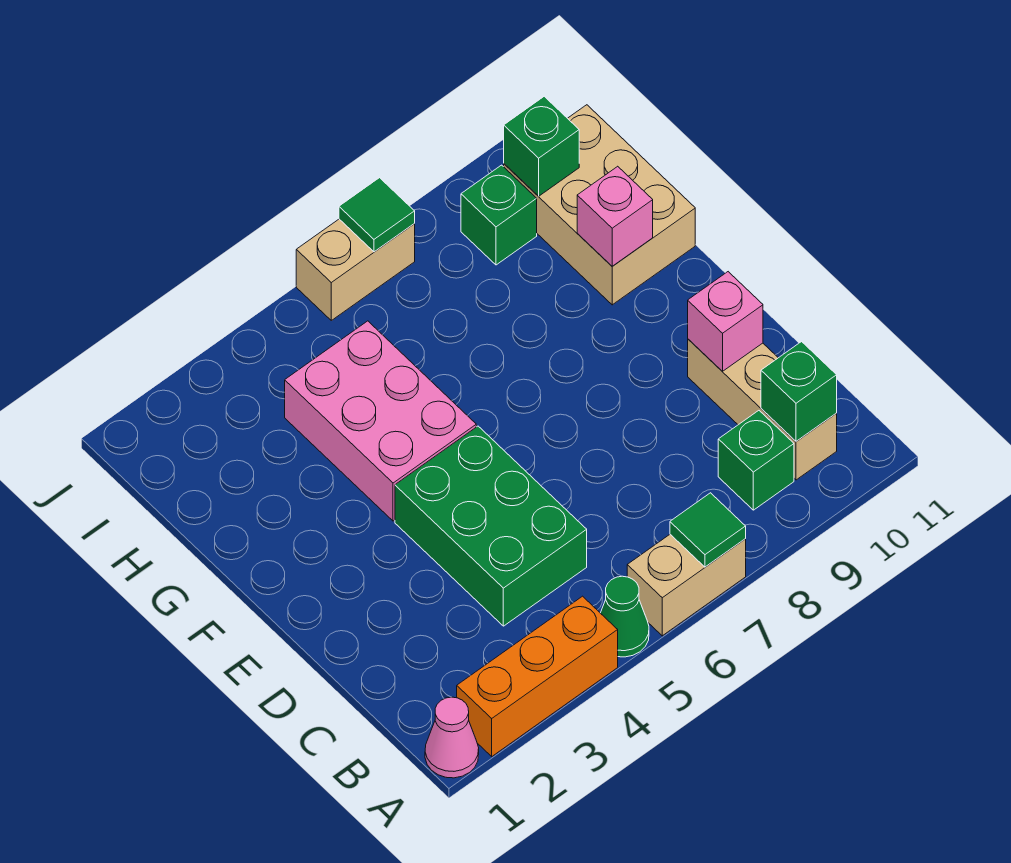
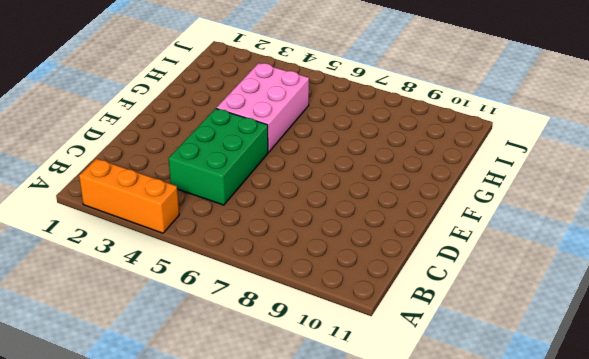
none -> pink cone A1 level 1
none -> green cone A5 level 1
none -> tan brick A6:A7 level 1

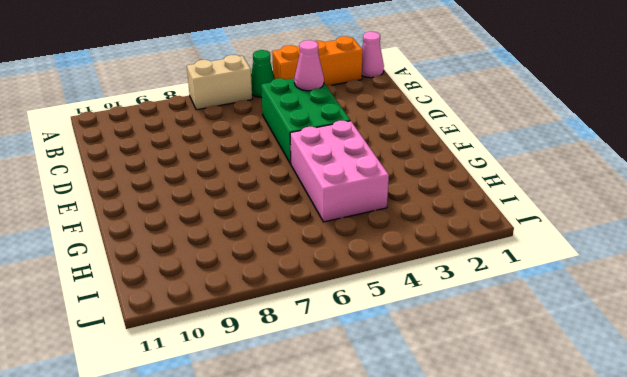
pink cone C4 level 2 -> none
none -> green brick B9 level 1
none -> tan brick B10:D10 level 1
none -> tan brick G10:I11 level 1

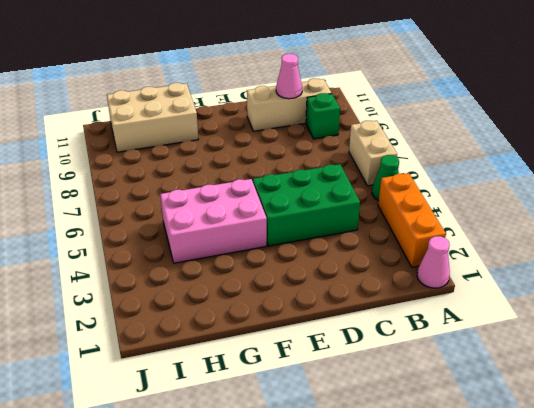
pink cone C10 level 2 -> none
none -> green brick I9 level 1
none -> tan brick J6:J7 level 1
none -> green tile A7 level 2

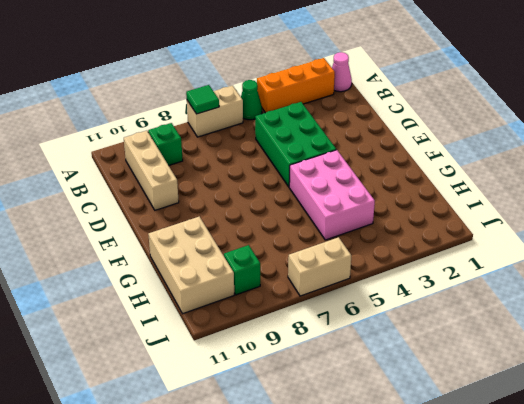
none -> green brick B10 level 2
none -> pink brick D10 level 2
none -> pink brick G10 level 2

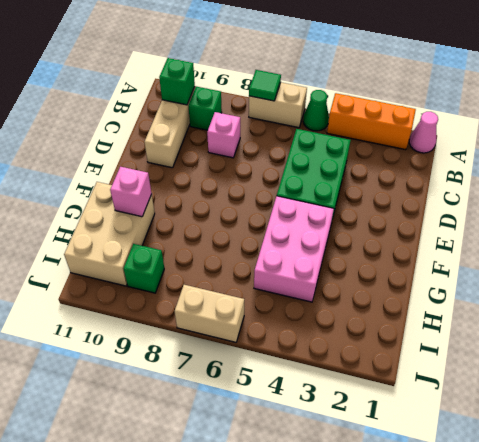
pink brick C8 level 1 -> pink brick D10 level 2
none -> green brick I10 level 2
none -> green tile J7 level 2

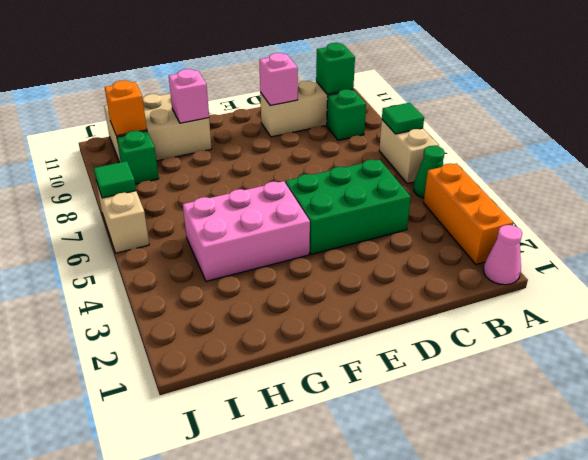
orange brick I10 level 2 -> green brick I10 level 2

